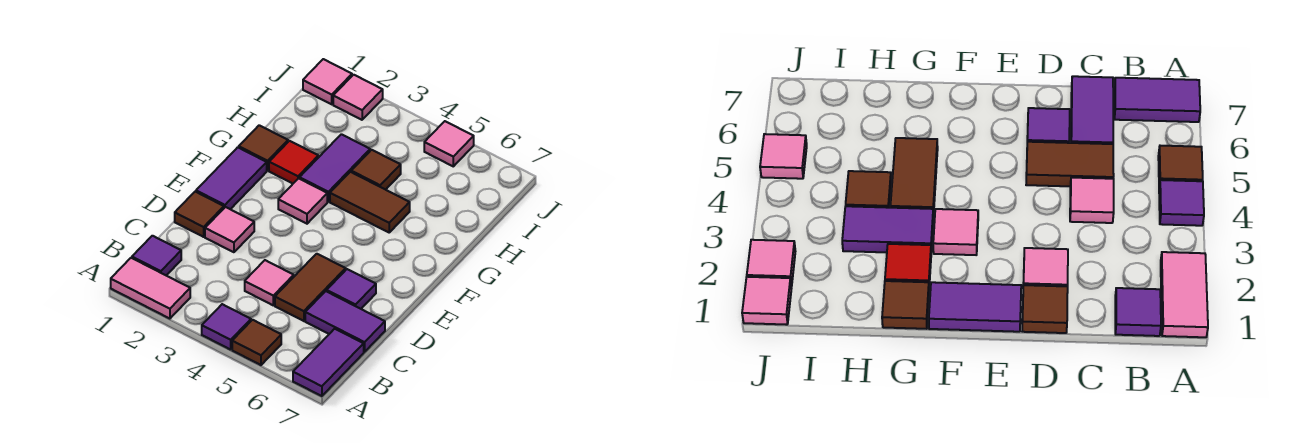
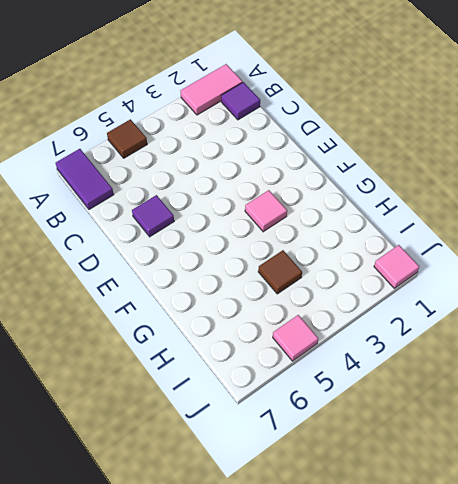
none -> purple tile A4 level 1
none -> pink tile C4 level 1
none -> brown tile C5:D5 level 1

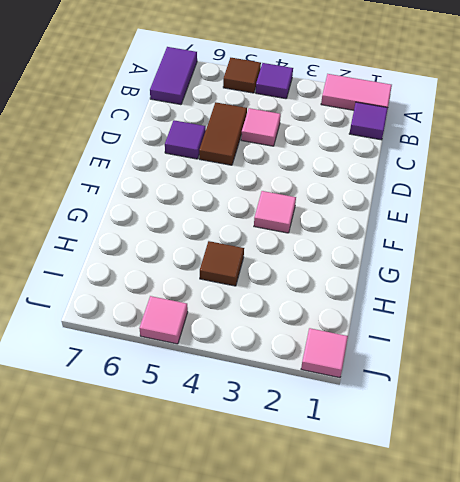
none -> purple tile C6:C7 level 1
none -> brown tile D1 level 1
none -> pink tile D2 level 1

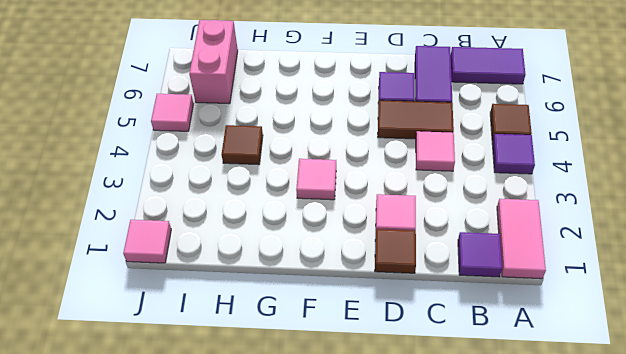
pink brick I6:I7 level 1 -> none
none -> purple tile E1:F1 level 1
none -> brown tile G1 level 1
none -> red tile G2 level 1

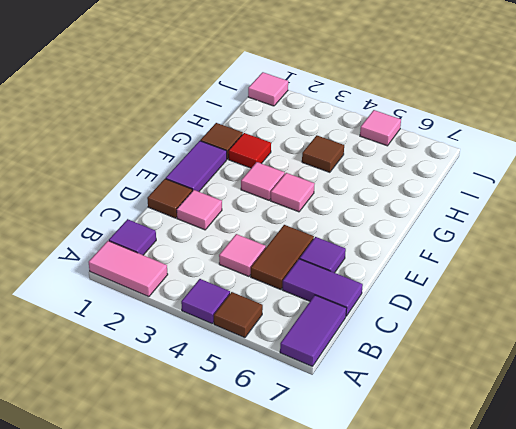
pink tile F4 level 1 -> pink tile J2 level 1
none -> purple tile G3:H3 level 1
none -> brown tile G4:G5 level 1

